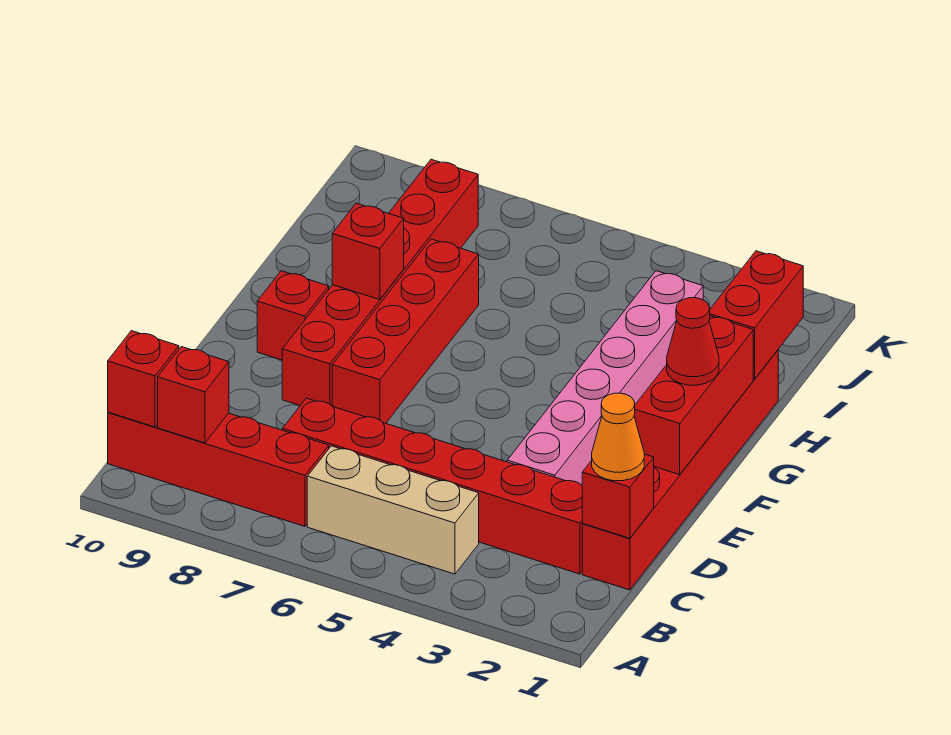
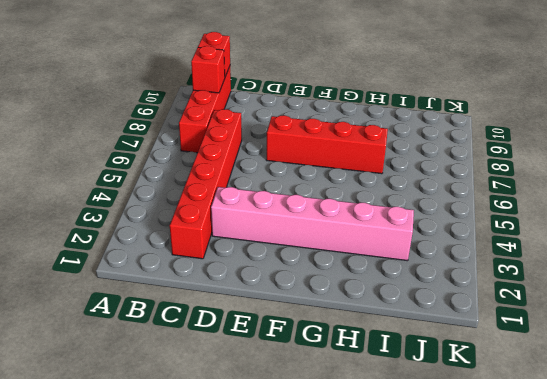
none -> tan brick B4:B6 level 1
none -> red brick C1:H1 level 1
none -> red brick E8:J8 level 1

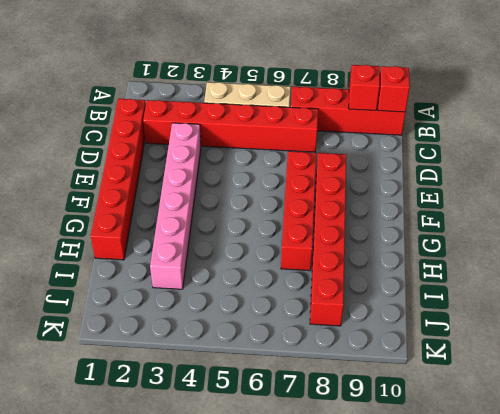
none -> red brick F9 level 1
none -> red brick C1 level 2
none -> red brick E1:G1 level 2

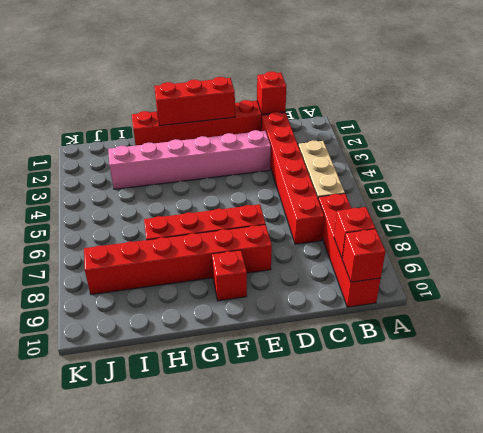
none -> red brick G8 level 2
none -> red brick H1:I1 level 2
none -> orange cone C1 level 3

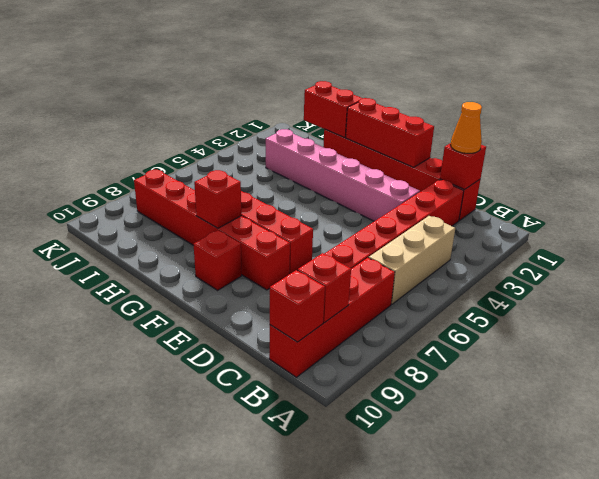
none -> red cone F1 level 3

